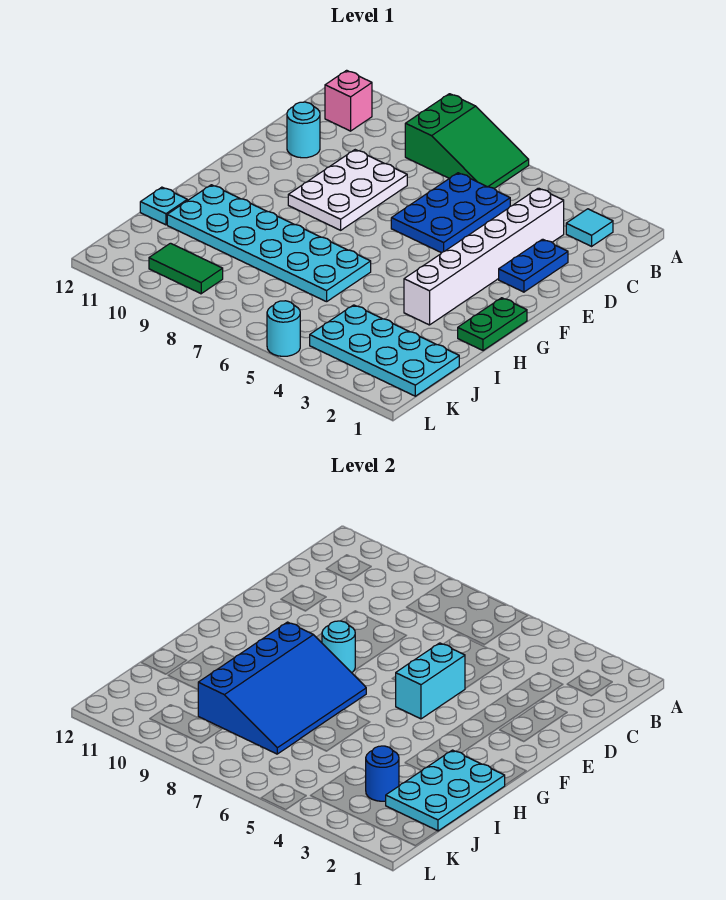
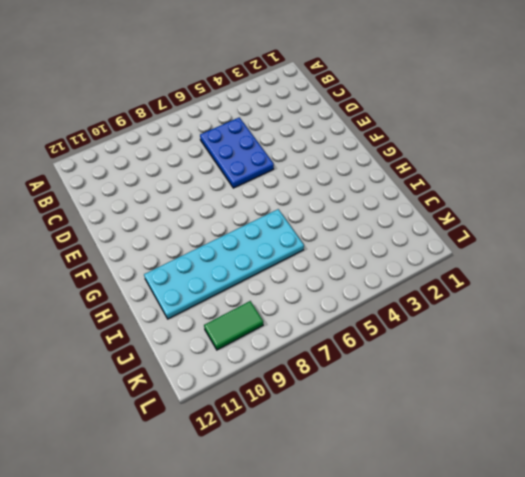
none -> green slope A6:B8 level 1 top 8
none -> cyan tile B2 level 1
none -> pink brick B11 level 1

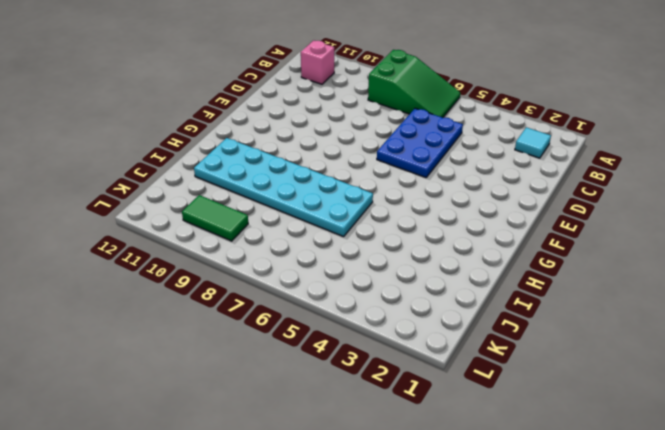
none -> white brick C3:H3 level 1
none -> blue plate D2:E2 level 1
none -> white plate D8:F9 level 1

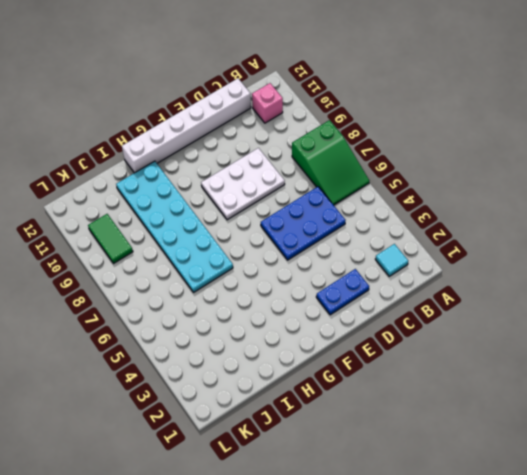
white brick C12:H12 level 1 -> white brick C3:H3 level 1
none -> cyan round brick D11 level 1
none -> green plate G1:H1 level 1
none -> cyan plate I12 level 1

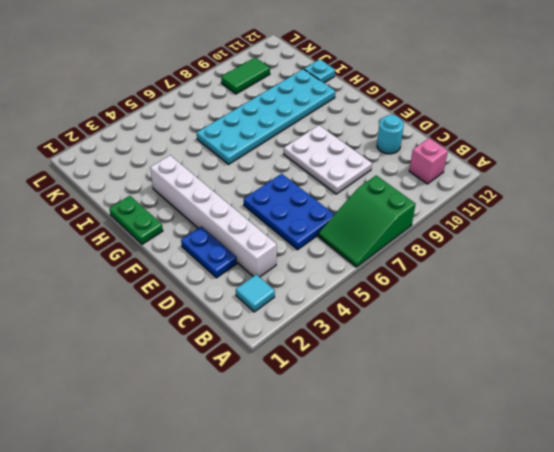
none -> cyan plate J1:K4 level 1
none -> cyan round brick L5 level 1
none -> cyan brick E5:F5 level 2

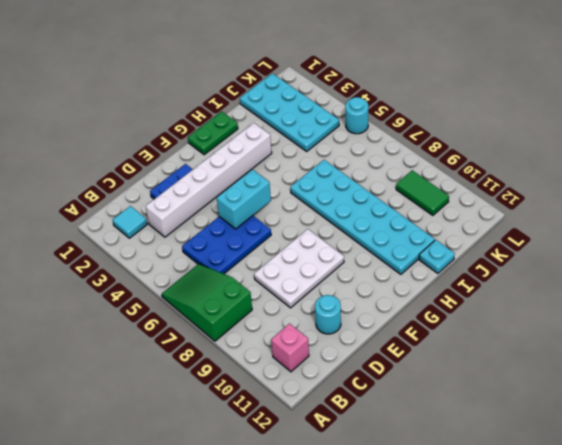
none -> cyan round brick F8 level 2
none -> blue slope G7:J9 level 2 top 9
none -> cyan plate H1:J2 level 2

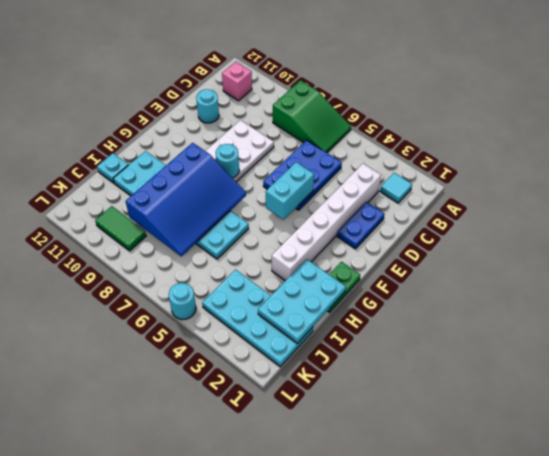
none -> blue round brick J3 level 2

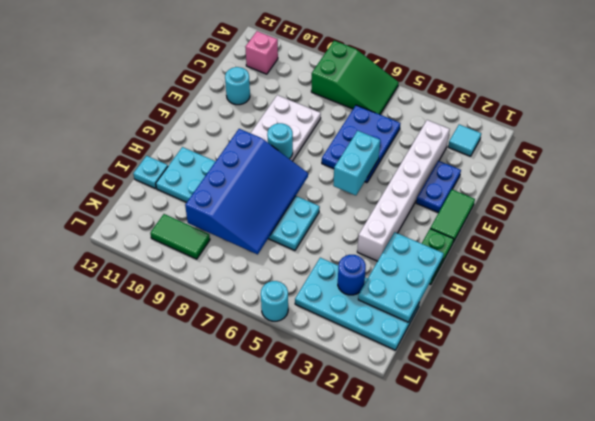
green tile E1:F1 level 1 -> none

